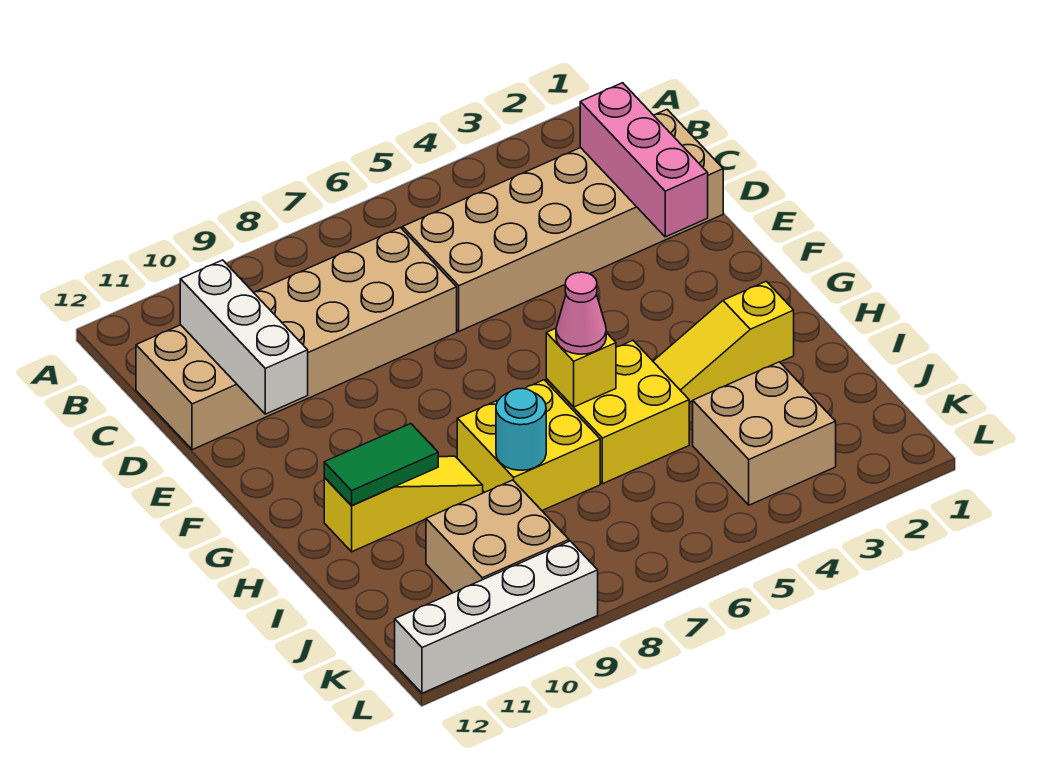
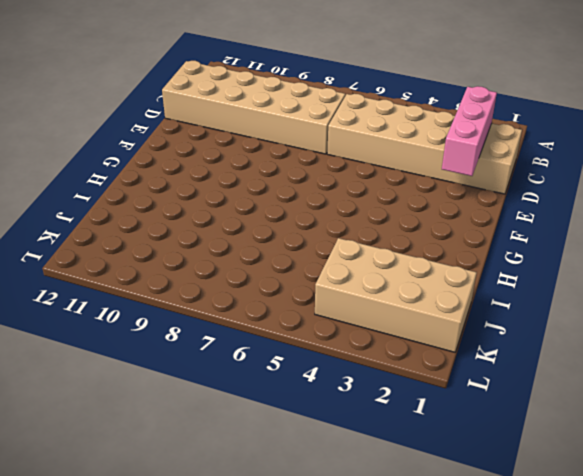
tan brick J1:K4 level 1 -> tan brick J3:K4 level 1
none -> yellow slope H2:H4 level 1 top 2
none -> yellow brick H5:I6 level 1
none -> yellow brick H7:I8 level 1

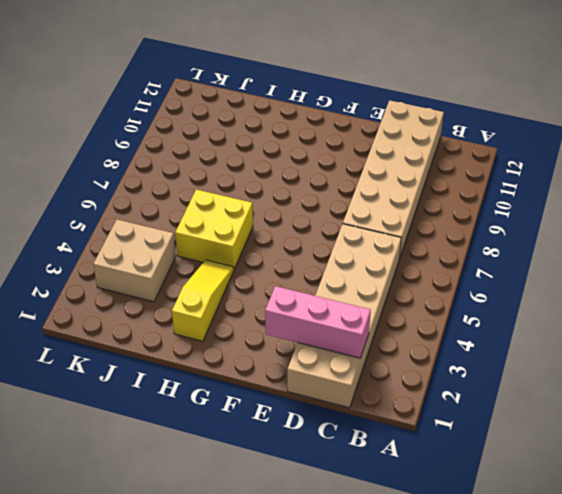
none -> yellow brick H7:I8 level 1
none -> yellow slope H9:H11 level 1 top 11
none -> tan brick J9:K10 level 1

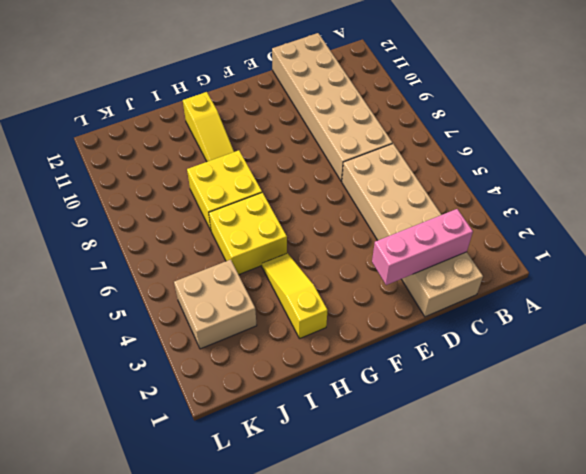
none -> tan brick J9:K10 level 1
none -> white brick L9:L12 level 1
none -> white brick C11:E11 level 2

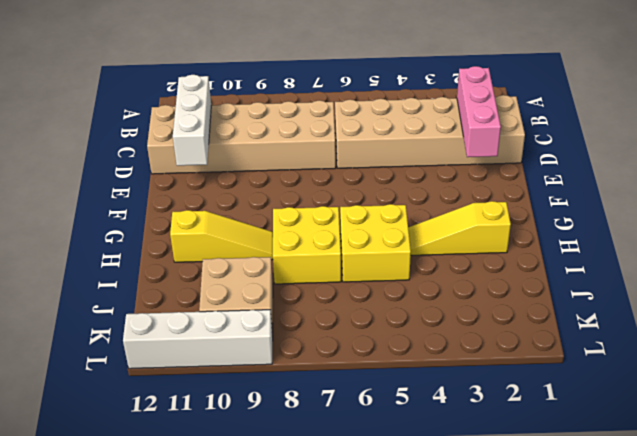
none -> tan brick J3:K4 level 1
none -> yellow brick H6 level 2
none -> green tile H10:H11 level 2

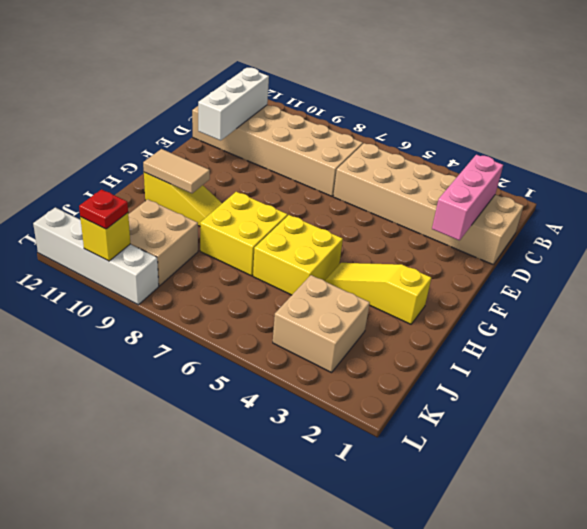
tan tile H10:H11 level 2 -> green tile H10:H11 level 2
yellow brick L10 level 2 -> yellow brick H6 level 2
red plate L10 level 3 -> none
none -> cyan round brick I8 level 2
none -> pink cone H6 level 3

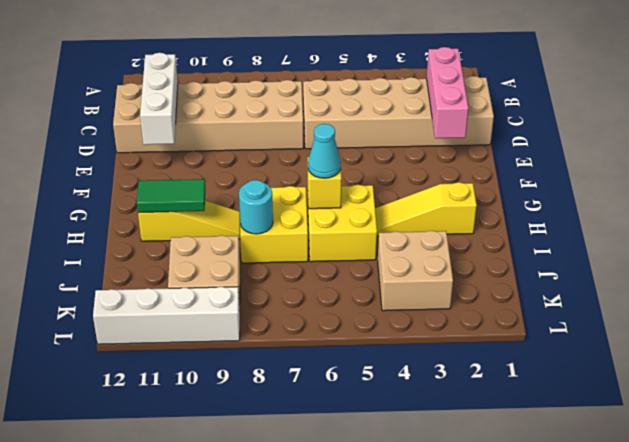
cyan cone H6 level 3 -> pink cone H6 level 3

